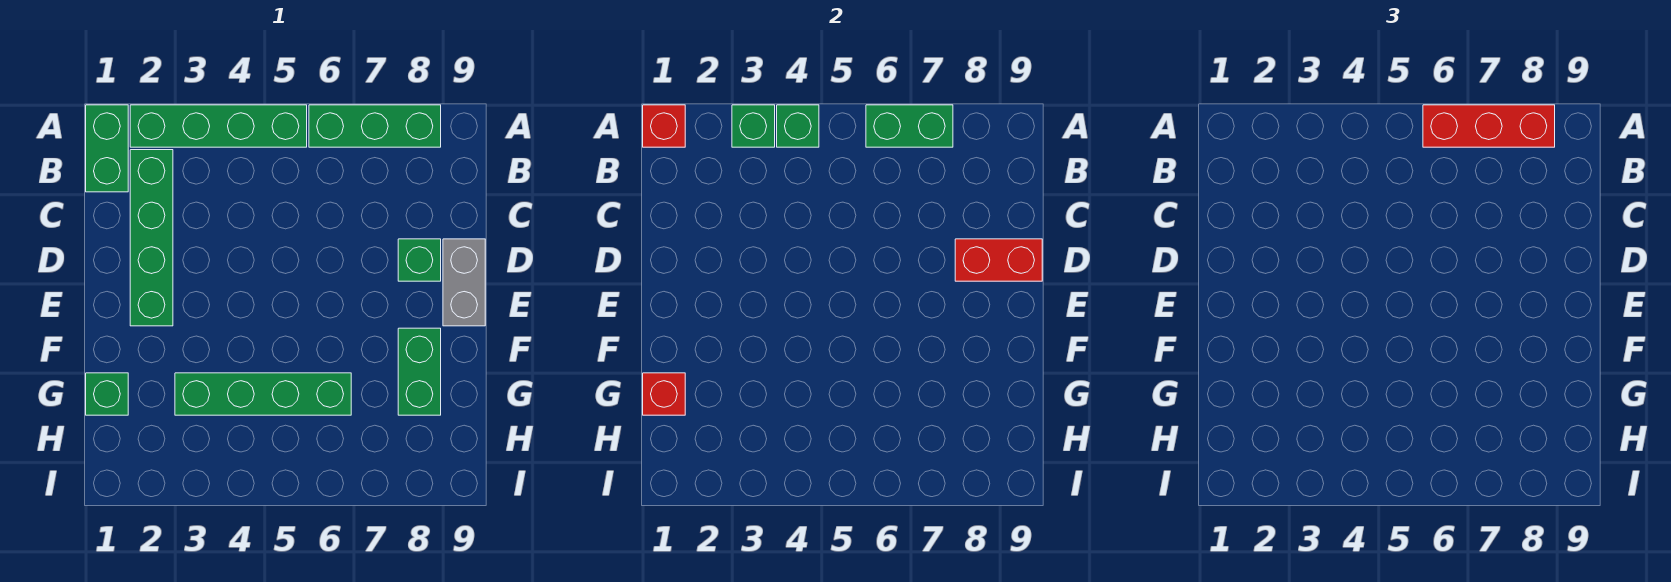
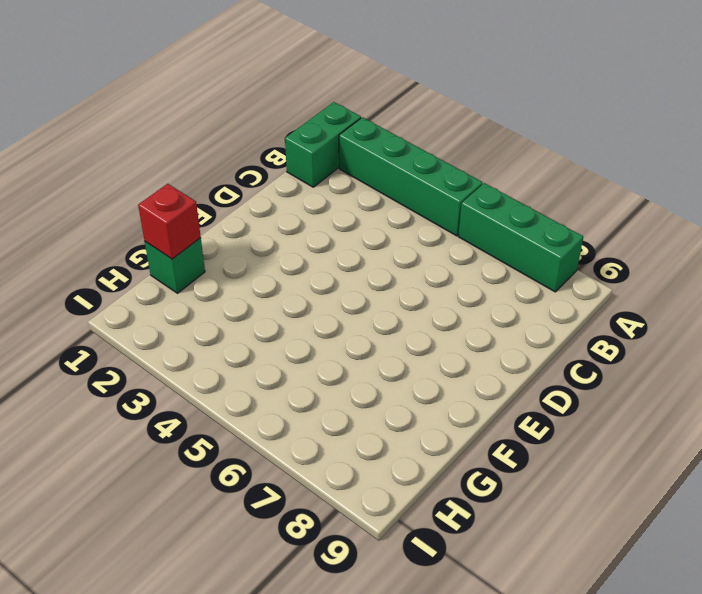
none -> green brick B2:E2 level 1
none -> green brick D8 level 1
none -> grey brick D9:E9 level 1

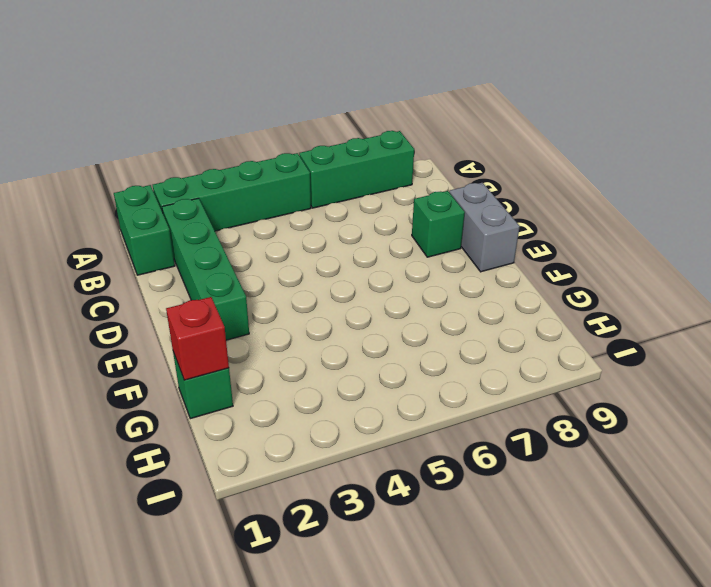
none -> green brick F8:G8 level 1
none -> green brick G3:G6 level 1
none -> red brick A1 level 2

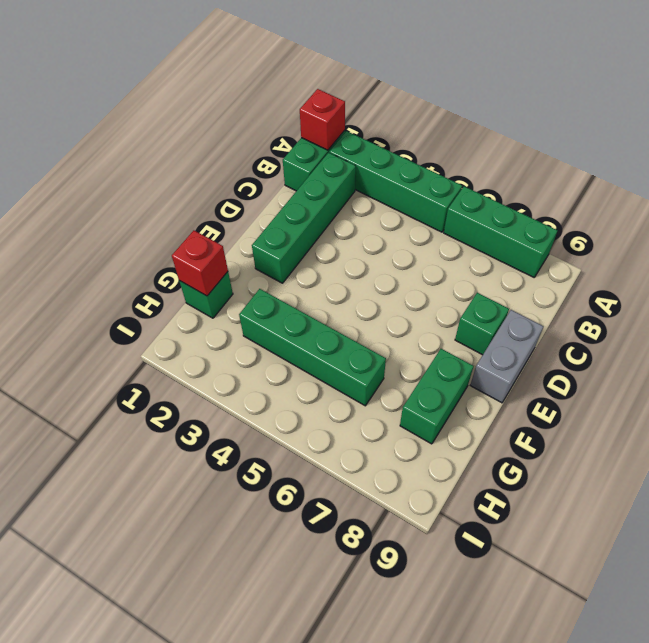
none -> green brick A3 level 2
none -> green brick A4 level 2
none -> green brick A6:A7 level 2

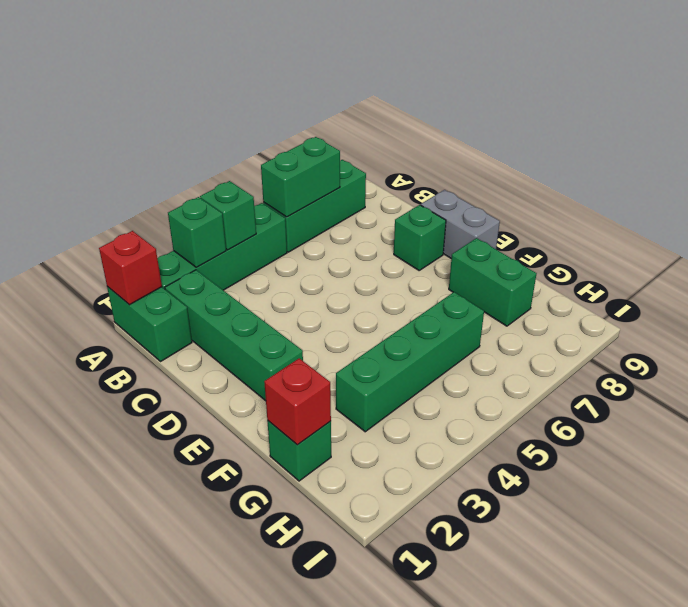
none -> red brick D8:D9 level 2
none -> red brick A6:A8 level 3

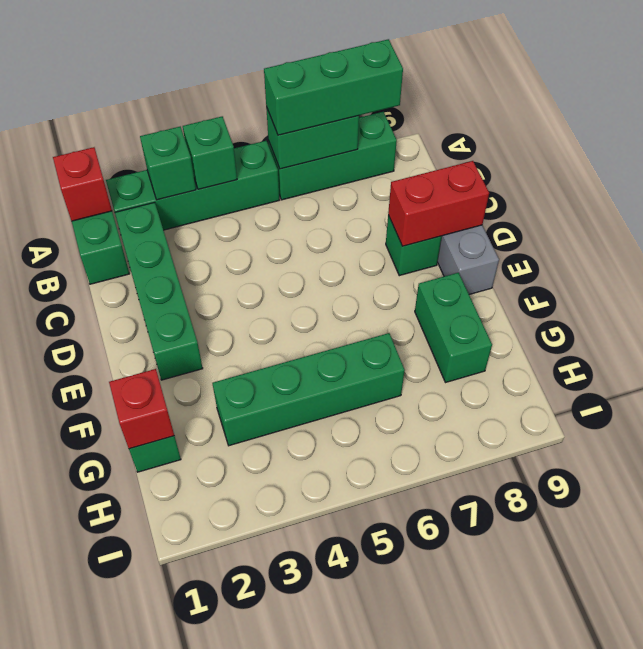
green brick A6:A8 level 3 -> red brick A6:A8 level 3

